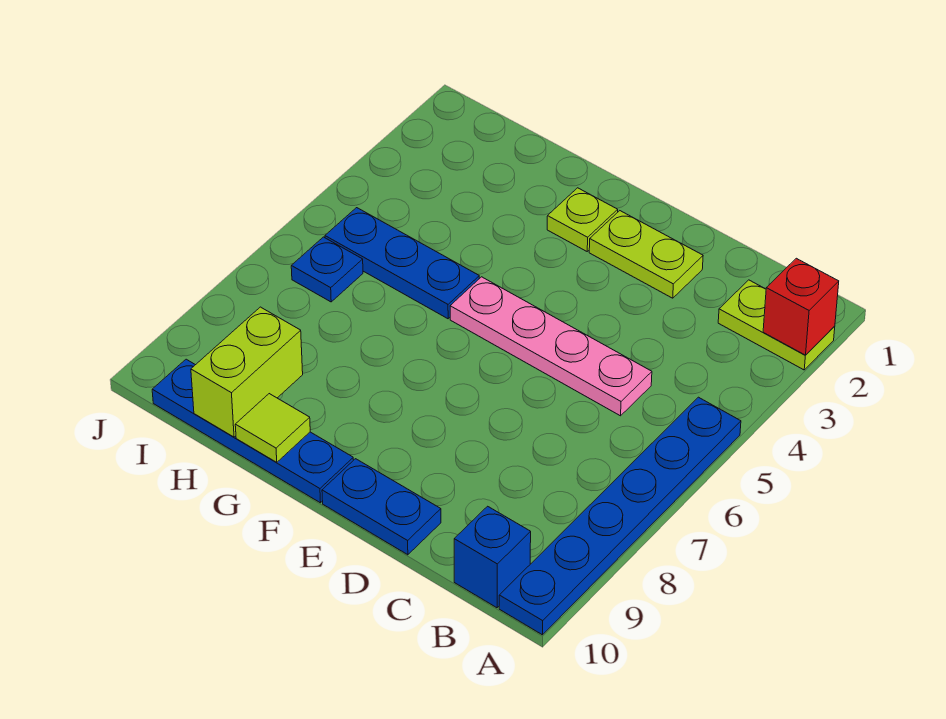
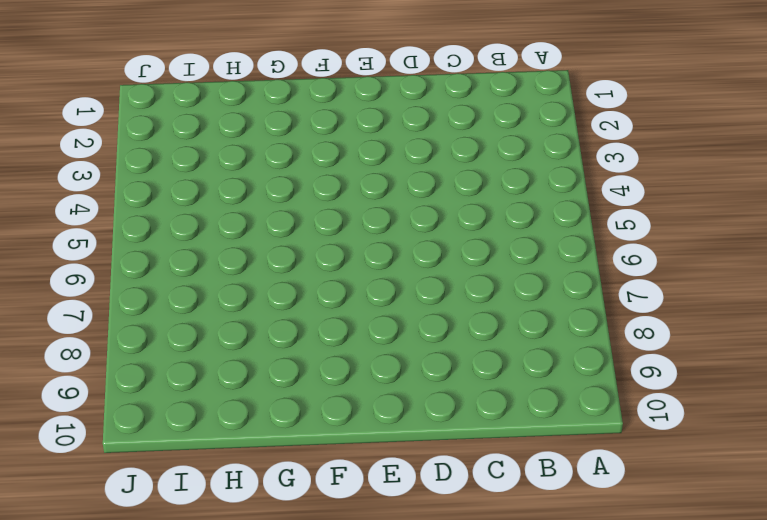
none -> lime plate A2:B2 level 1
none -> blue plate A5:A10 level 1
none -> blue brick B10 level 1

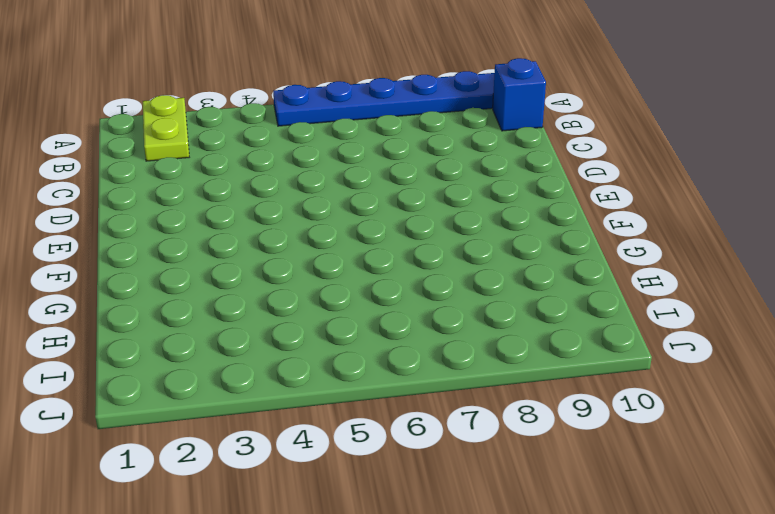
none -> pink plate C5:F5 level 1
none -> lime plate D2:E2 level 1
none -> blue plate D10:E10 level 1

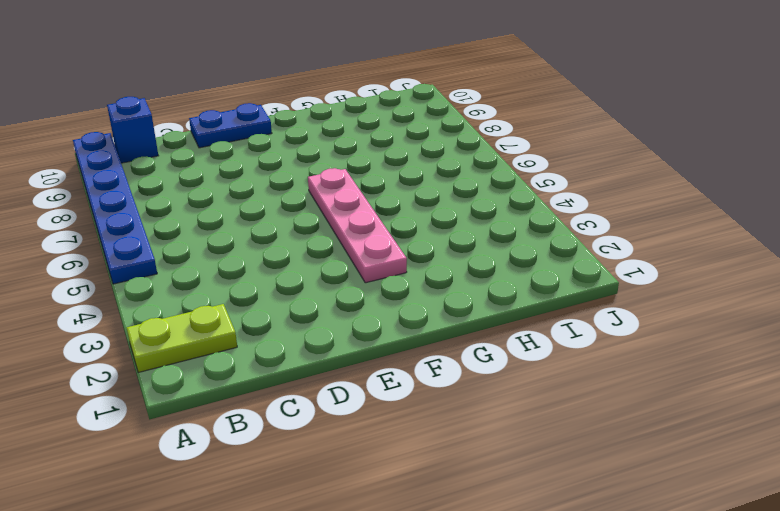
pink plate F3:F6 level 1 -> pink plate C5:F5 level 1
none -> lime plate D2:E2 level 1
none -> lime plate F2 level 1
none -> blue plate F10:I10 level 1

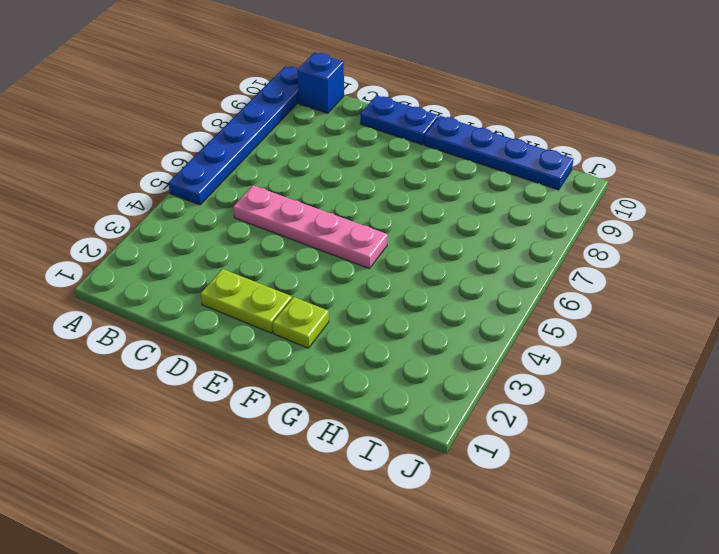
none -> lime plate A2:B2 level 1
none -> blue plate G5:I5 level 1
none -> blue plate I6 level 1

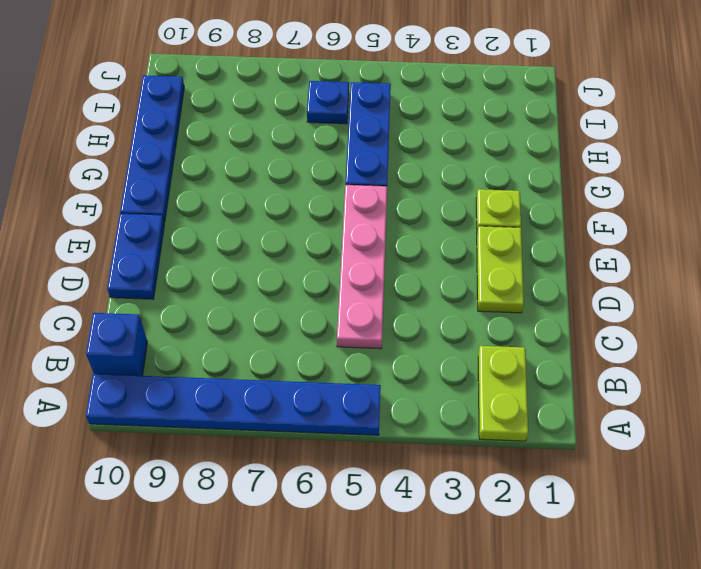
none -> red brick A2 level 2
none -> lime tile G10 level 2
none -> lime brick H9:H10 level 2

